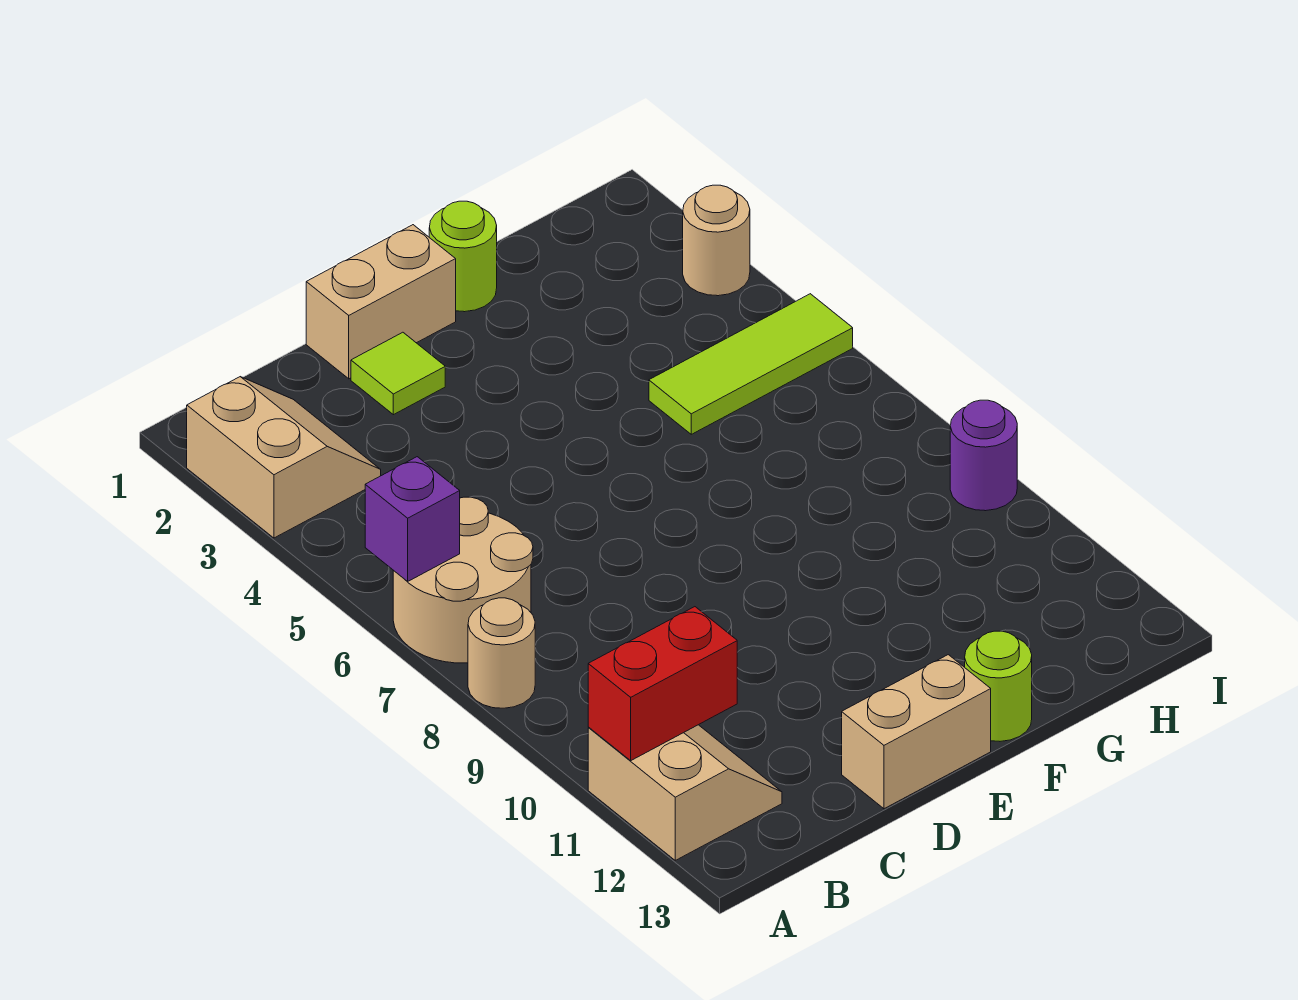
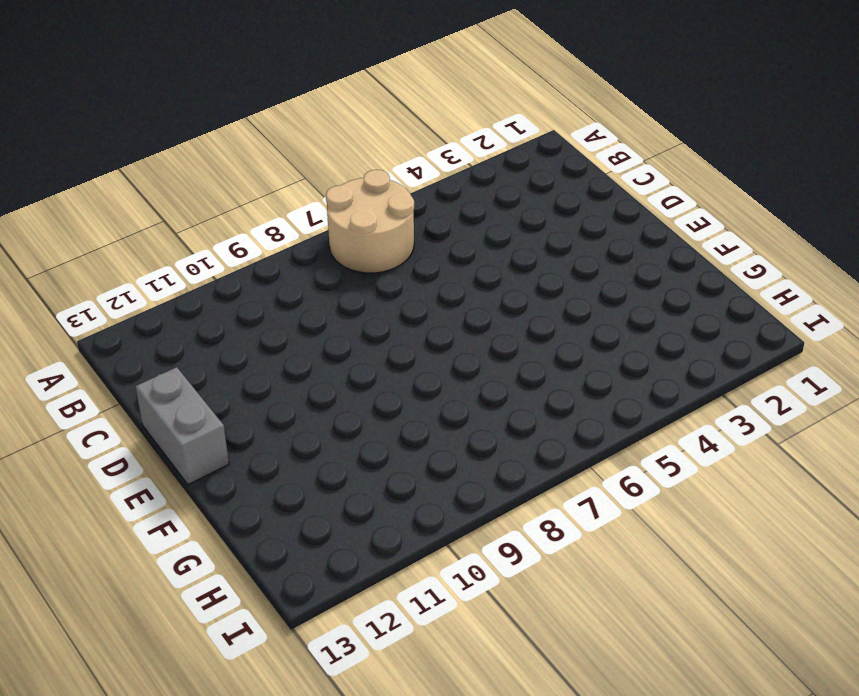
grey brick D13:E13 level 1 -> tan brick D13:E13 level 1
none -> tan slope A2:B3 level 1 top A
none -> tan round brick A8 level 1
none -> tan slope A11:B12 level 1 top A

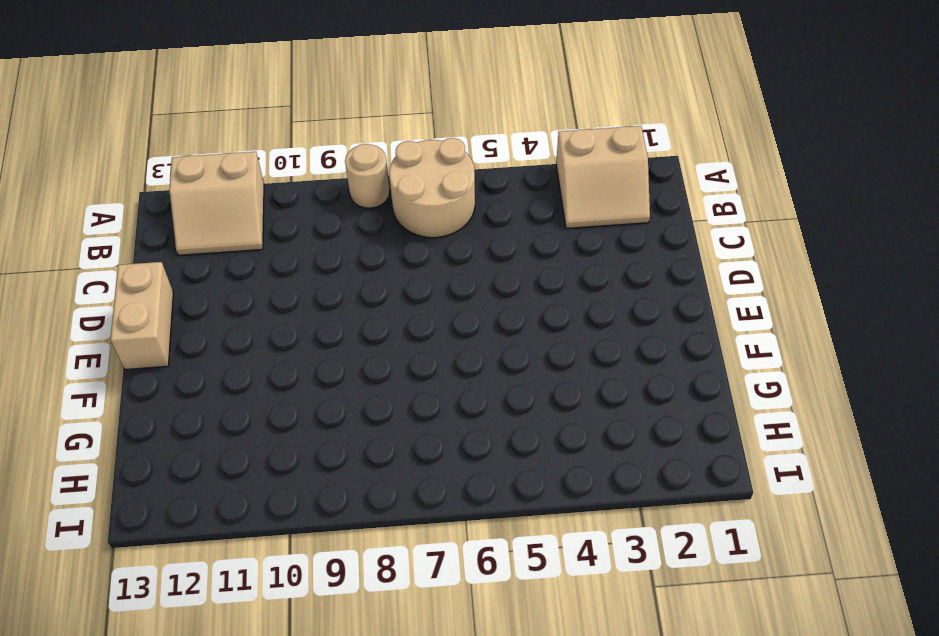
none -> tan brick D1:E1 level 1
none -> lime tile D2 level 1
none -> lime round brick F1 level 1

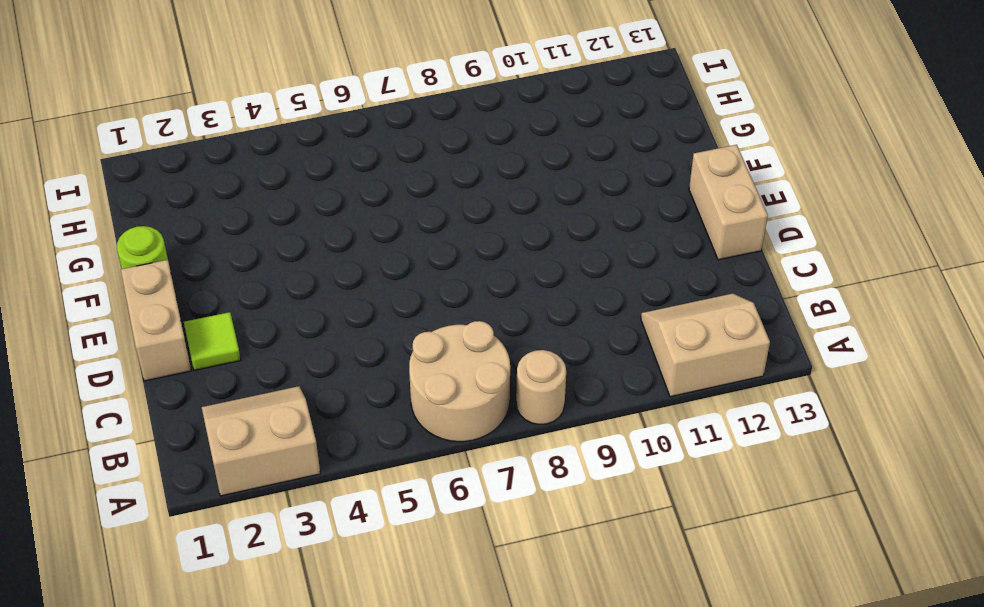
none -> lime round brick F13 level 1
none -> lime tile G5:I5 level 1
none -> tan round brick I3 level 1

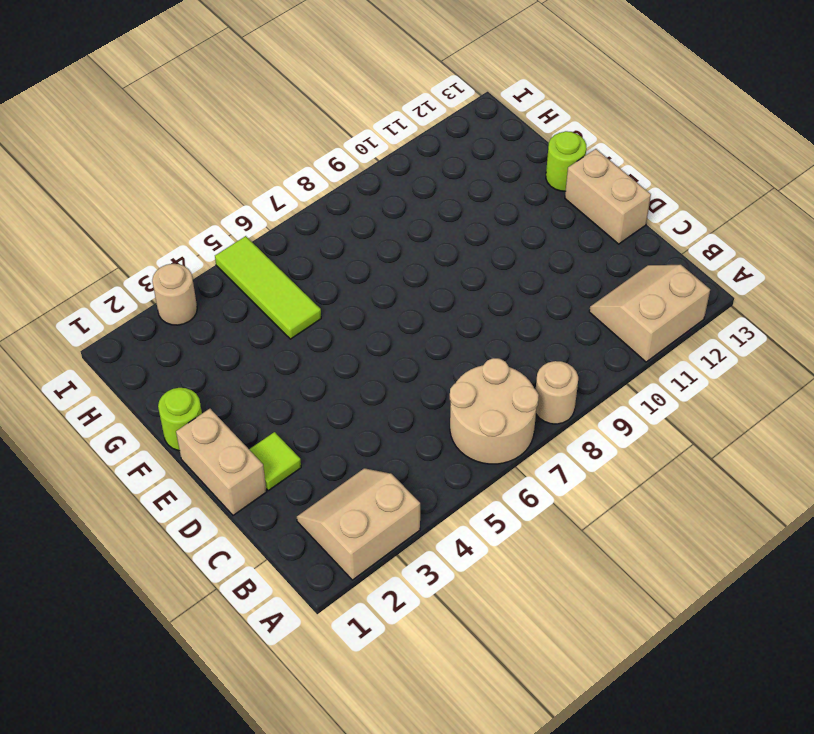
none -> purple round brick I9 level 1
none -> purple brick A6 level 2
none -> red brick A11:B11 level 2

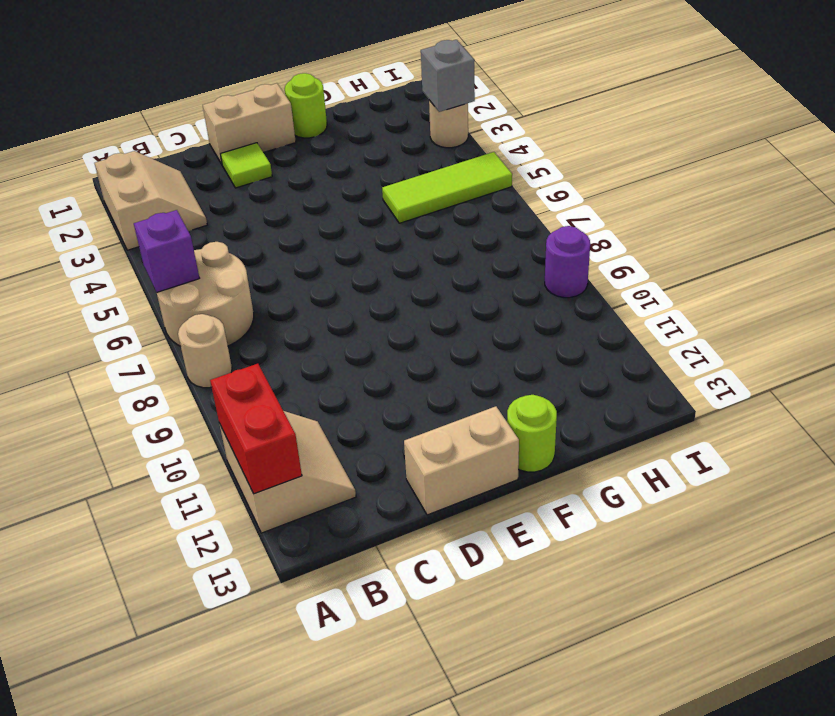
red brick A11:A12 level 2 -> red brick A11:B11 level 2
grey brick I3 level 2 -> none

